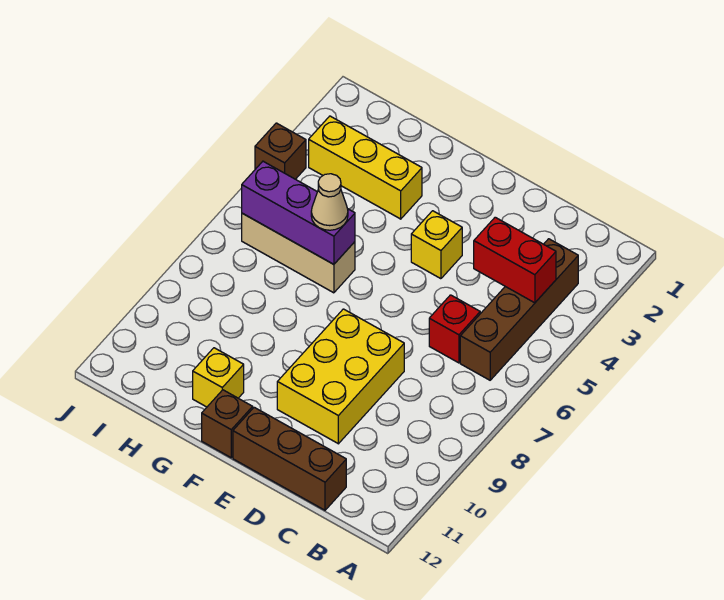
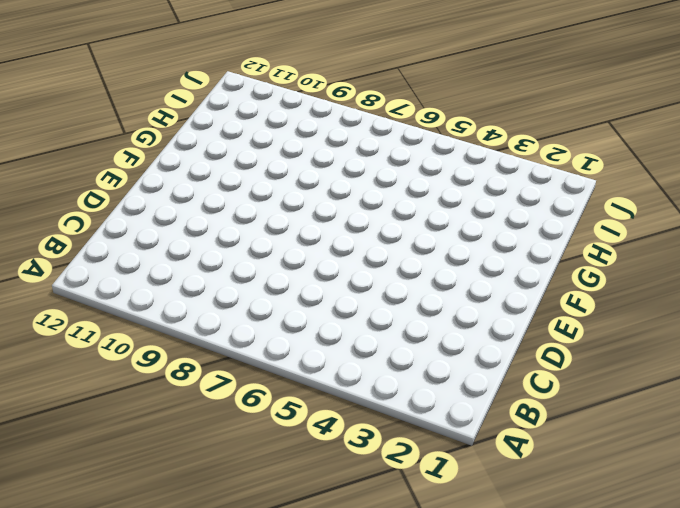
none -> brown brick B3:B6 level 1
none -> red brick C6 level 1
none -> brown brick C12:E12 level 1

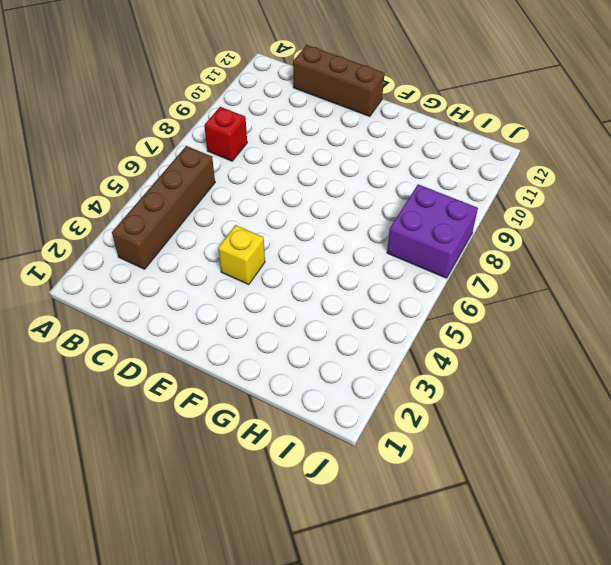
red brick B8 level 1 -> red brick C6 level 1
purple brick I7:J8 level 1 -> none
none -> yellow brick D8:E10 level 1
none -> brown brick F12 level 1
none -> yellow brick G3:I3 level 1

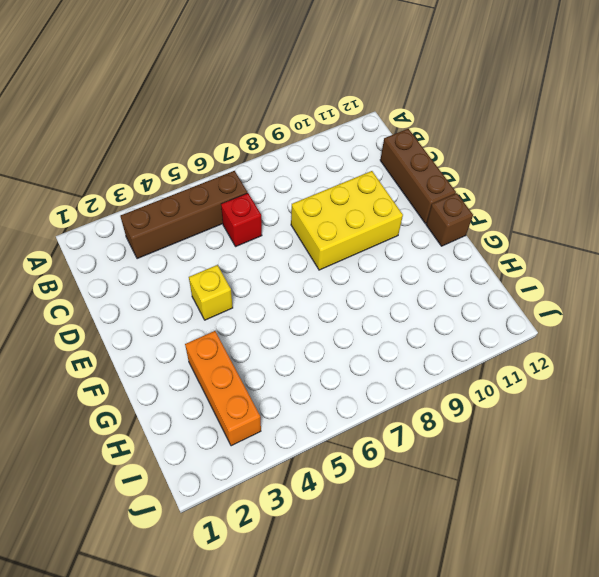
orange brick G3:I3 level 1 -> yellow brick G3:I3 level 1
none -> tan brick G6:I6 level 1
none -> yellow brick G11 level 1
none -> brown brick J4 level 1

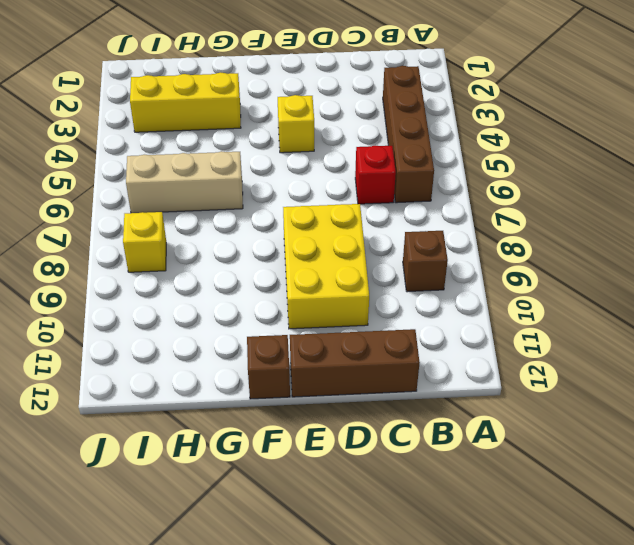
brown brick B9 level 1 -> brown brick J4 level 1
yellow brick I8 level 1 -> yellow brick G11 level 1
none -> red brick B4:C4 level 2
none -> purple brick G6:I6 level 2
none -> tan cone G6 level 3

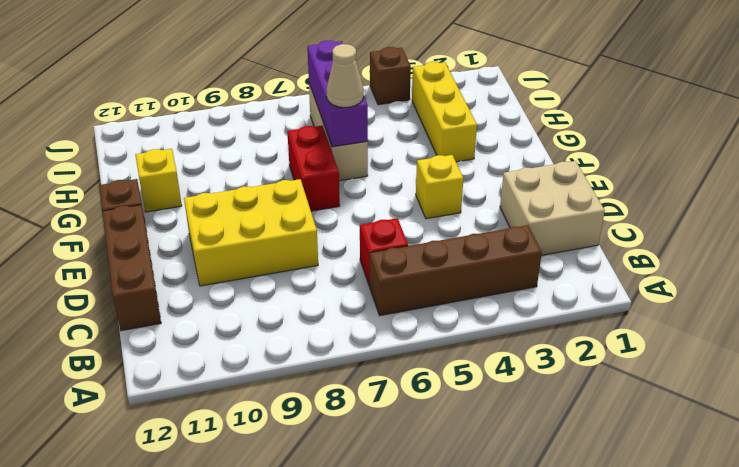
tan brick C1:D2 level 1 -> none
red brick F7:G7 level 1 -> red brick B4:C4 level 2

